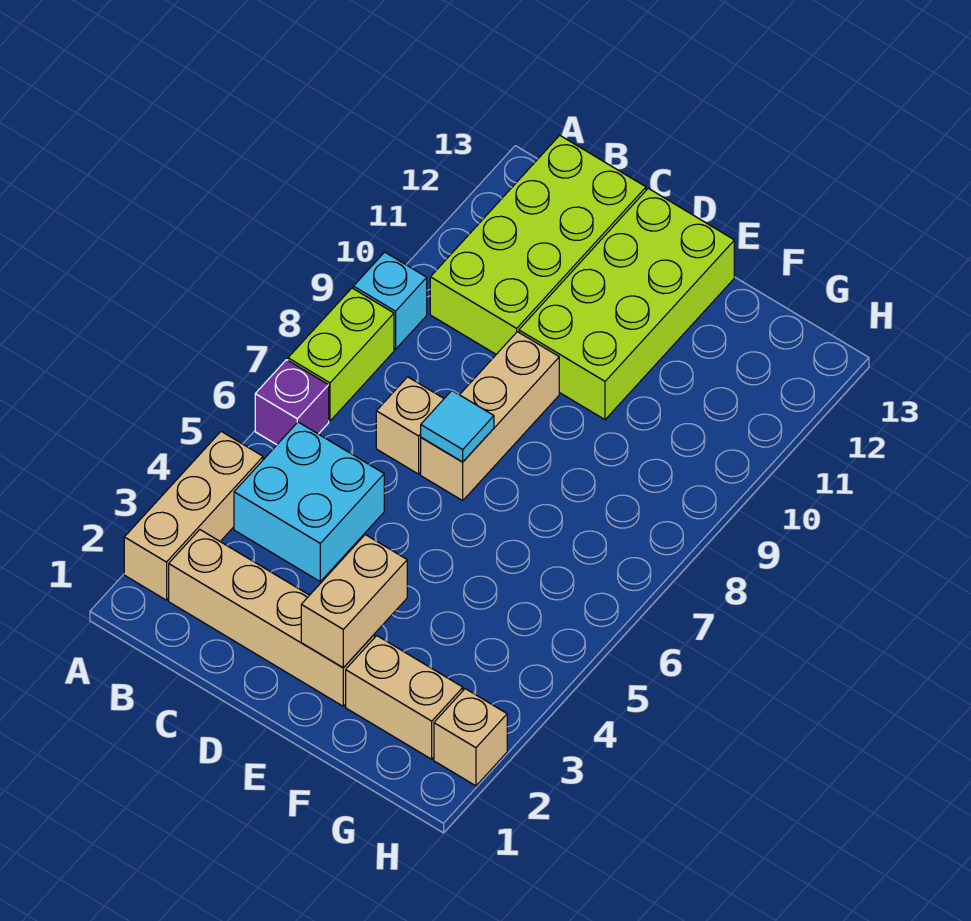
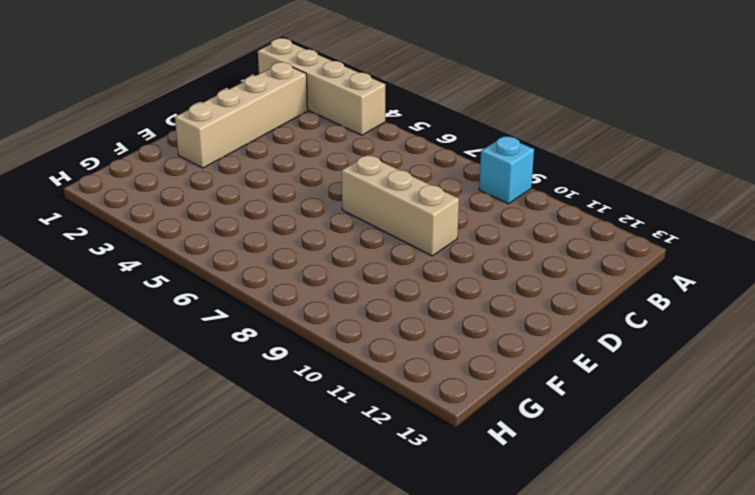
tan brick A1:A4 level 1 -> tan brick A2:A4 level 1
none -> purple brick A6 level 1
none -> lime brick A7:A8 level 1
none -> cyan brick B4:C5 level 1

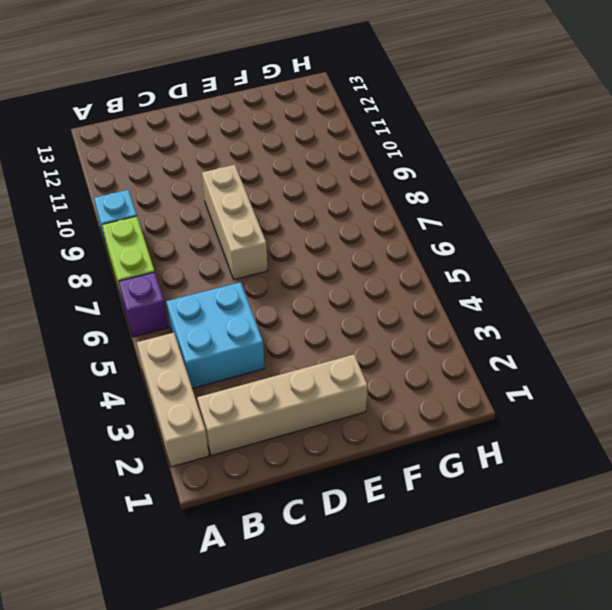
none -> lime brick B10:C13 level 1
none -> tan brick C7 level 1
none -> lime brick D10:E13 level 1

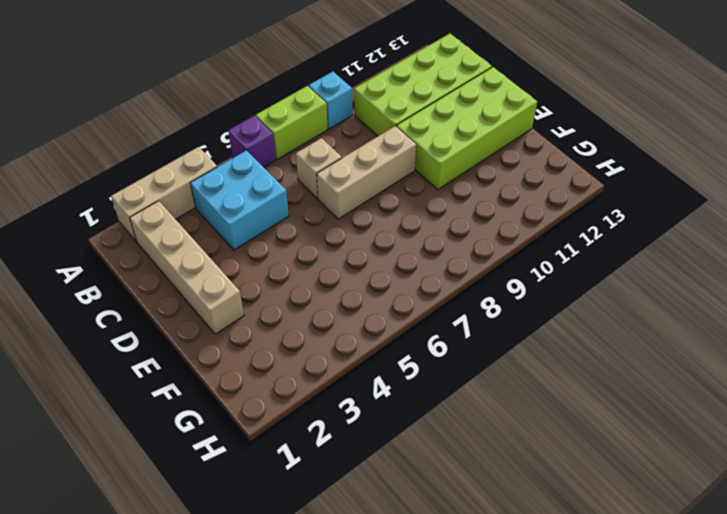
none -> tan brick F2:G2 level 1
none -> tan brick H2 level 1
none -> cyan tile D7 level 2

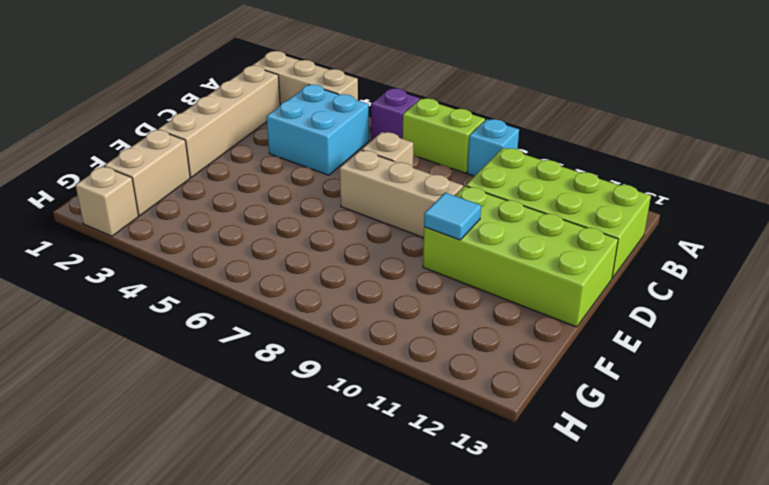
cyan tile E10 level 2 -> cyan tile D7 level 2
none -> tan brick E2:E3 level 2

